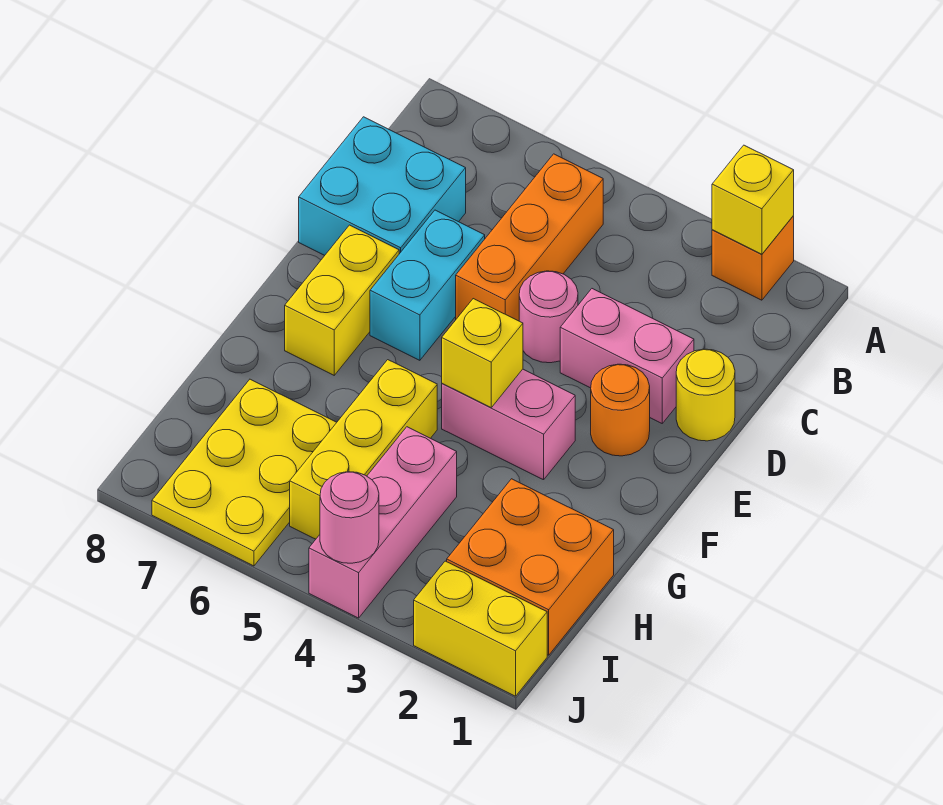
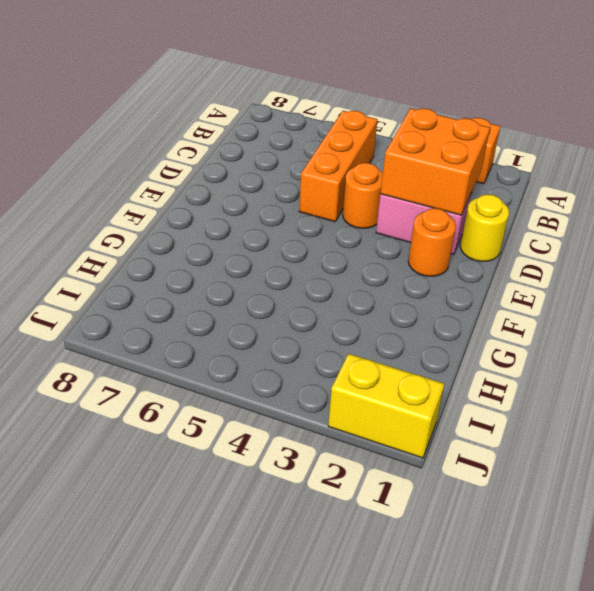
orange brick C2:D3 level 2 -> orange brick H1:I2 level 1
orange round brick D4 level 1 -> pink round brick D4 level 1
none -> cyan brick C7:D8 level 1
none -> cyan brick D6:E6 level 1
none -> yellow brick E7:F7 level 1

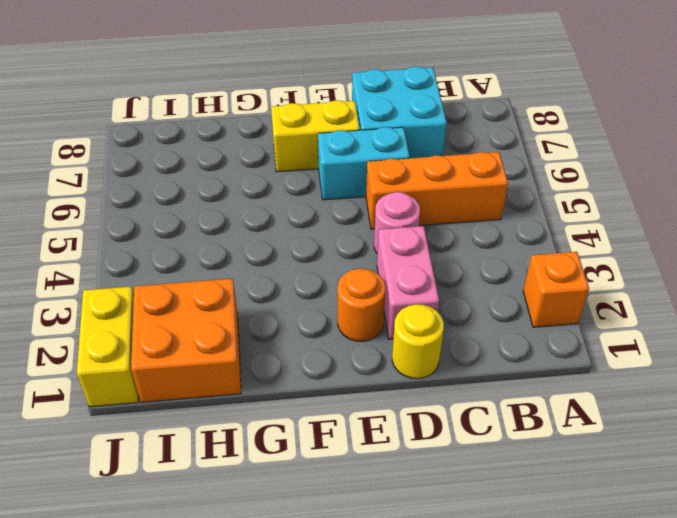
none -> pink brick F3:F4 level 1
none -> yellow brick G5:I5 level 1
none -> pink brick H4:J4 level 1

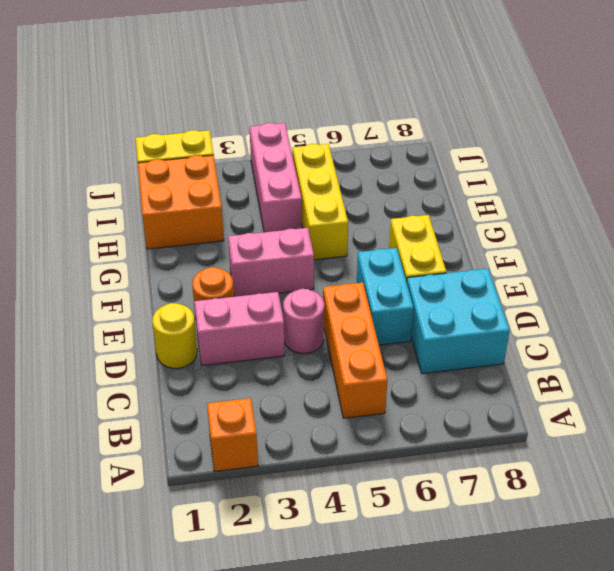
none -> yellow plate H6:J7 level 1
none -> yellow brick A2 level 2
none -> yellow brick F4 level 2

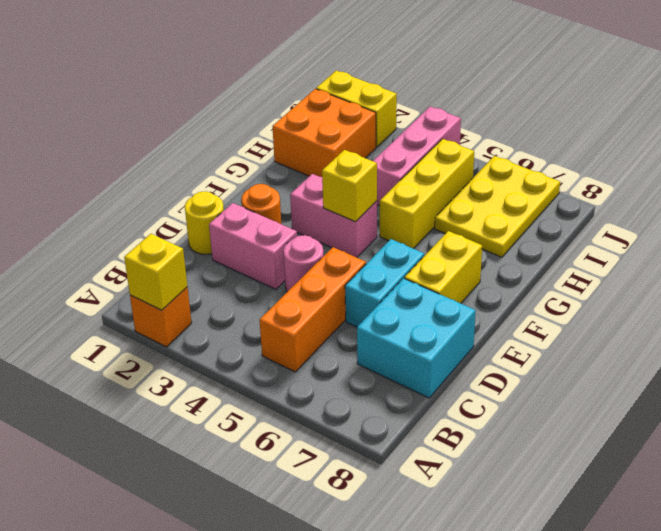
none -> pink round brick J4 level 2

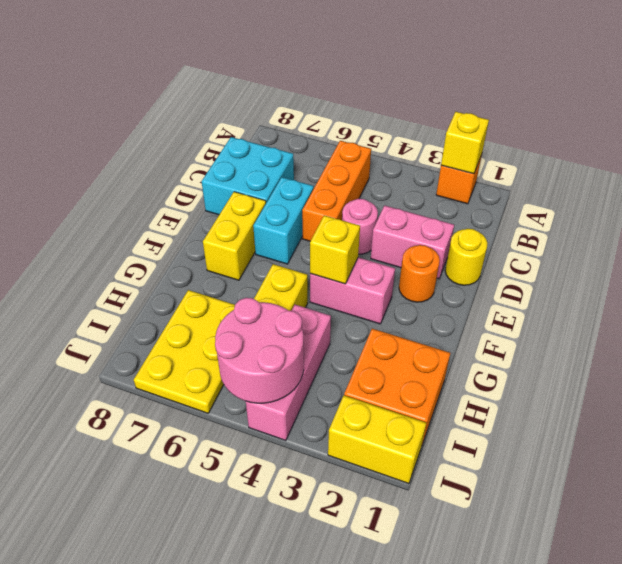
pink round brick I4:J5 level 2 -> pink round brick J4 level 2

